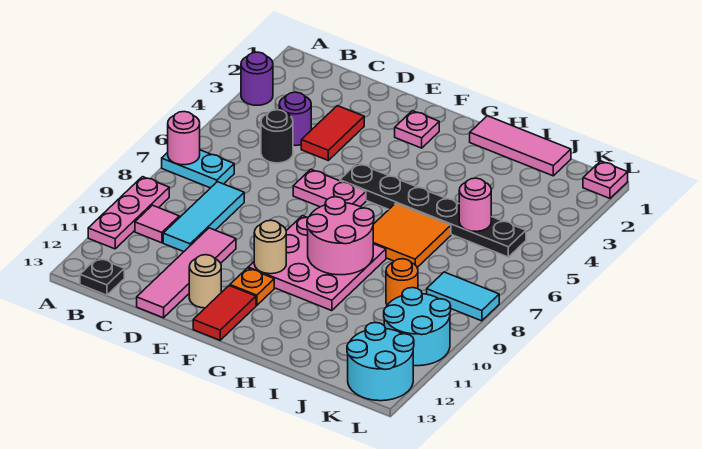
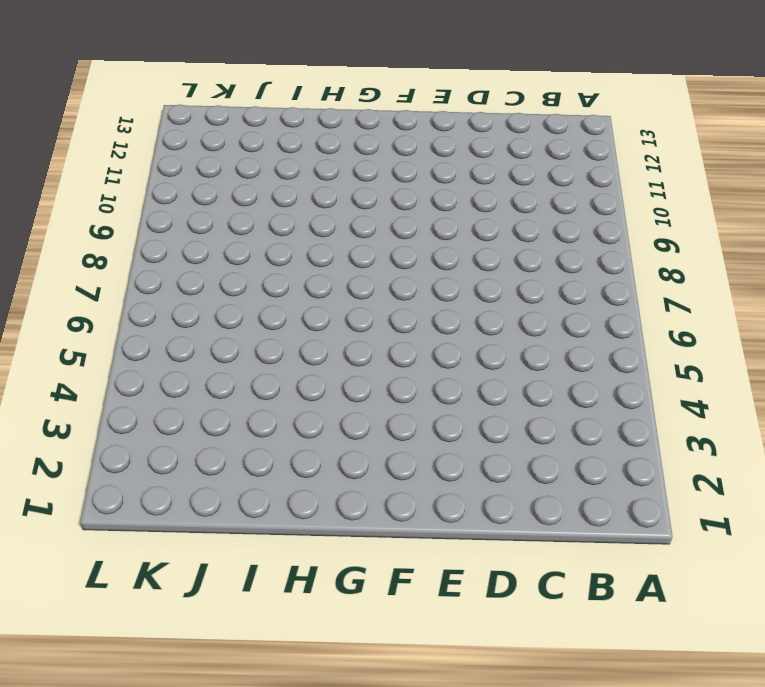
none -> purple round brick A3 level 1
none -> cyan plate A7:B7 level 1
none -> pink plate A9:A11 level 1

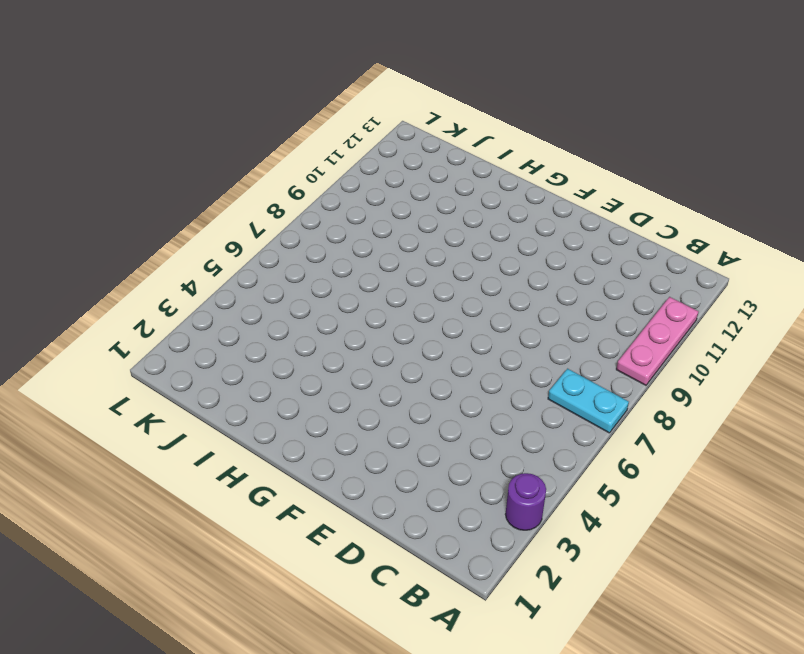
none -> pink tile B10 level 1
none -> black plate B13 level 1
none -> purple round brick C4 level 1

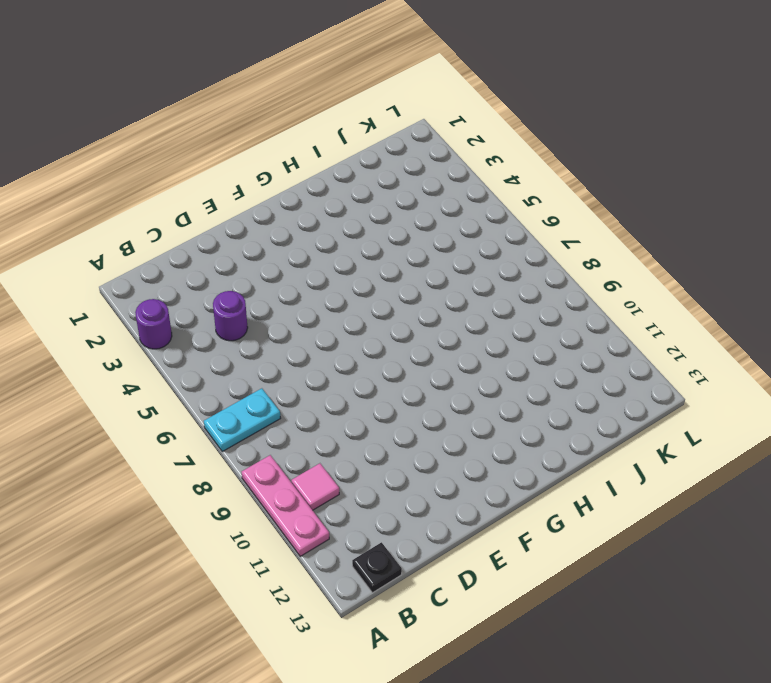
none -> black round brick C5 level 1
none -> cyan tile C8:C10 level 1
none -> red tile D3:D4 level 1

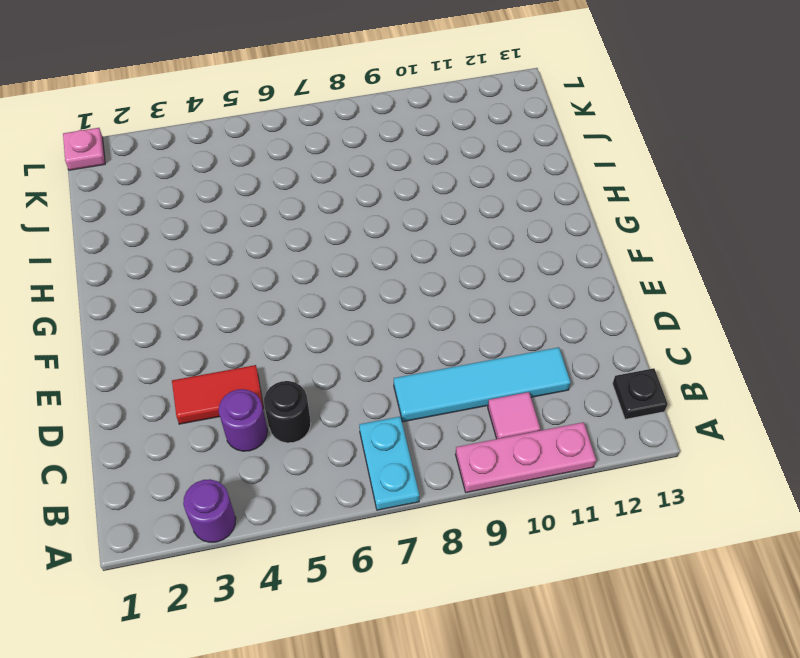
cyan tile C8:C11 level 1 -> cyan tile C8:C10 level 1
none -> pink tile D10:D13 level 1
none -> pink plate E6:F6 level 1
none -> tan round brick E12 level 1

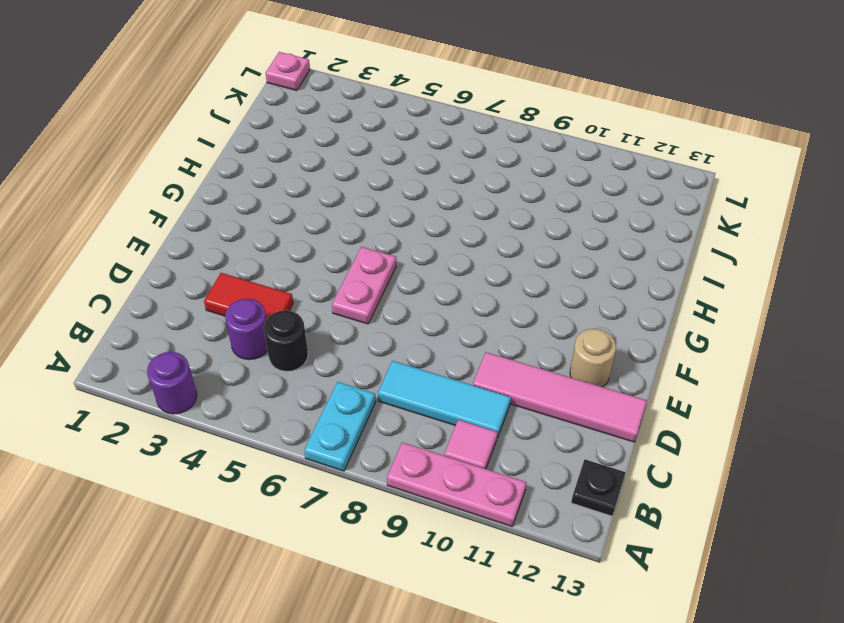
none -> pink plate F2 level 1
none -> black plate F5:K5 level 1
none -> pink plate F8:H10 level 1

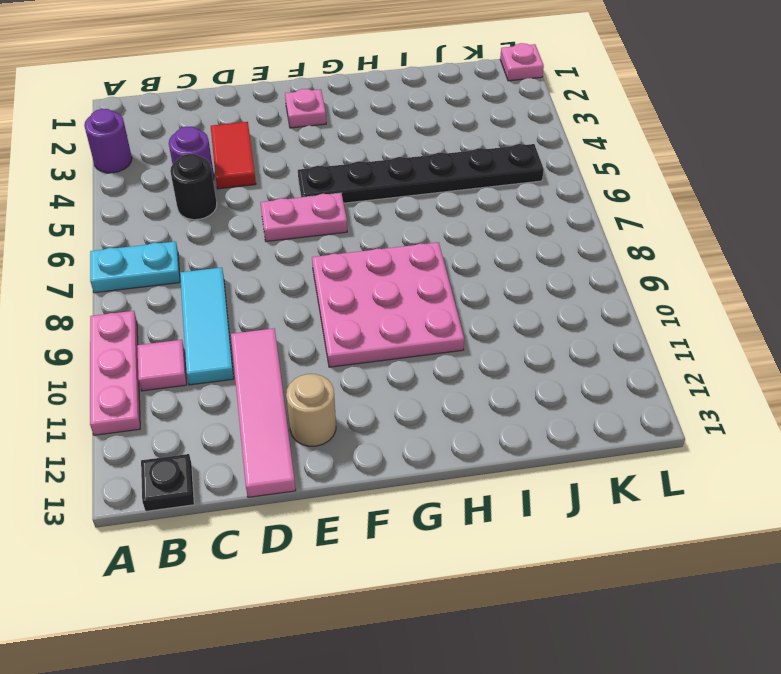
none -> orange plate F11 level 1
none -> red tile F12:F13 level 1
none -> pink tile H1:J1 level 1

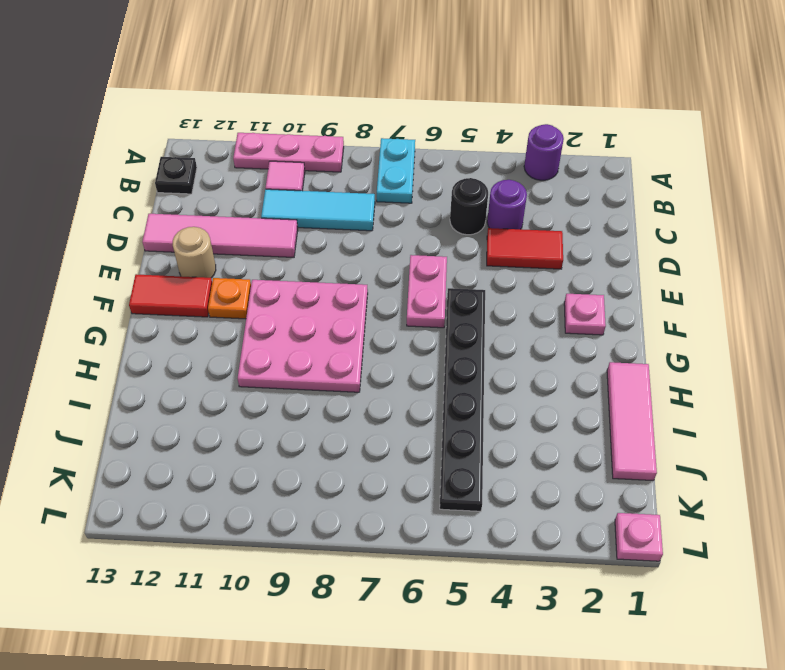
none -> orange tile H6:I7 level 1
none -> orange round brick J9 level 1
none -> cyan tile K8:L8 level 1

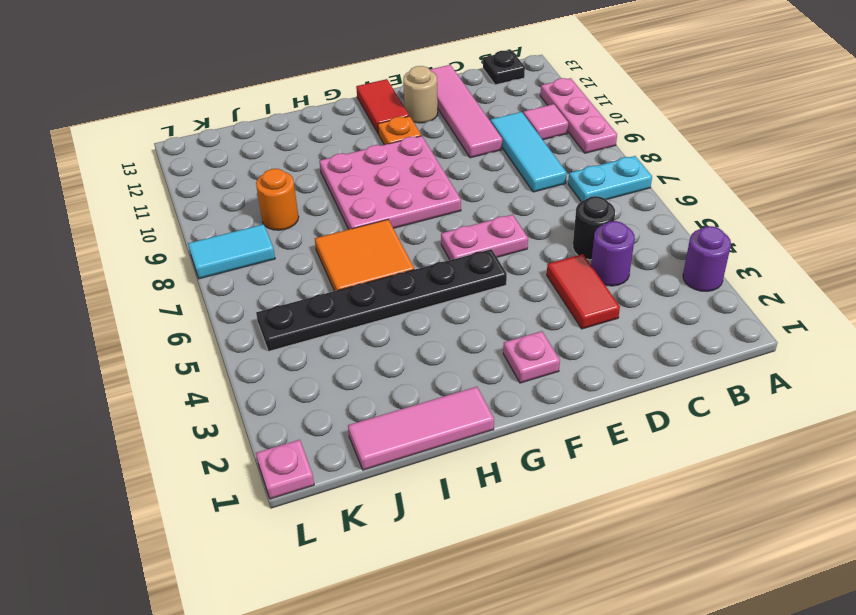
none -> cyan round brick K10:L11 level 1
none -> cyan round brick K12:L13 level 1
none -> pink round brick A7 level 2

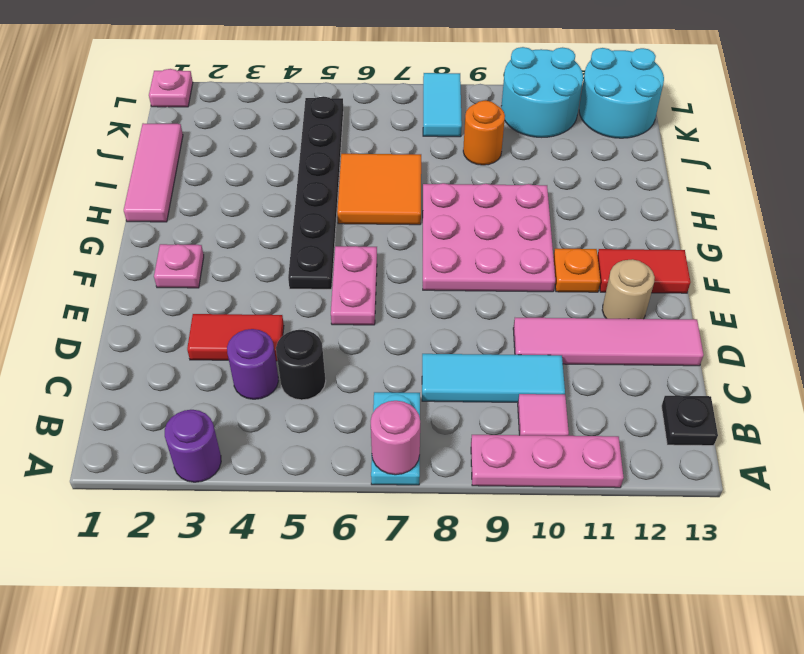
none -> tan round brick F10 level 2
none -> pink round brick G8:H9 level 2
none -> pink round brick J5 level 2

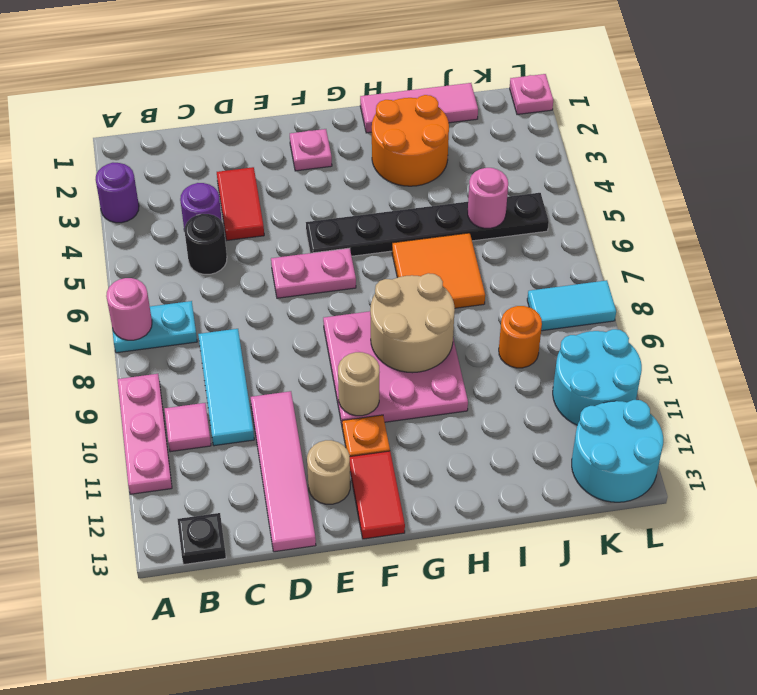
tan round brick G8:H9 level 2 -> pink round brick G8:H9 level 2
orange round brick H2:I3 level 1 -> none

